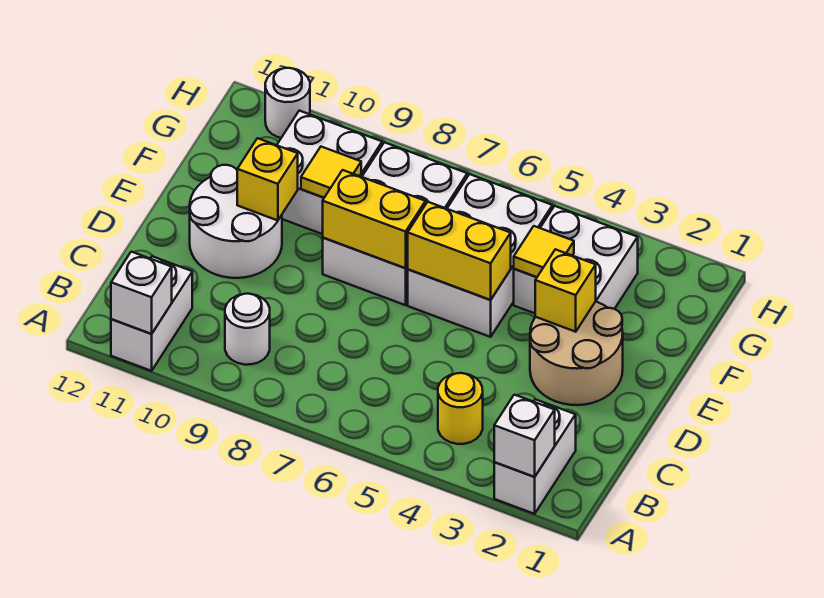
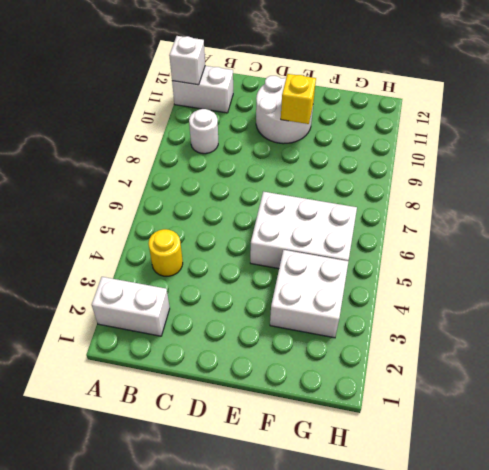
none -> tan round brick D2:E3 level 1
none -> white brick E7:G8 level 1
none -> white brick F9:G10 level 1

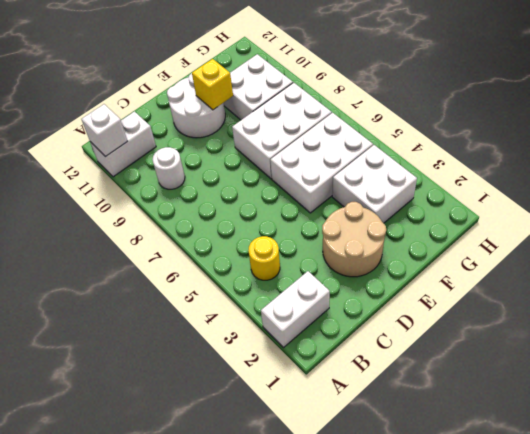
none -> white round brick H11 level 1
none -> white brick A2 level 2
none -> yellow brick E3 level 2

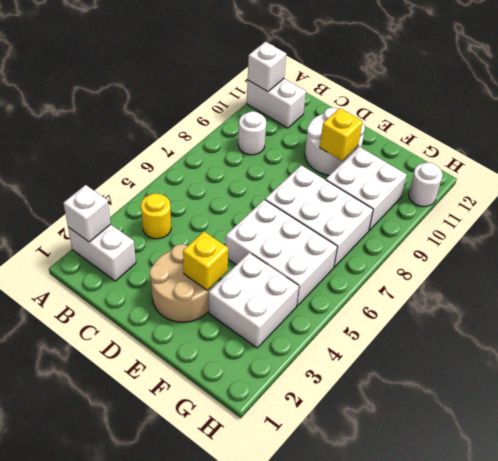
none -> yellow brick E5:E6 level 2
none -> yellow brick E7:E8 level 2
none -> yellow tile F4 level 2

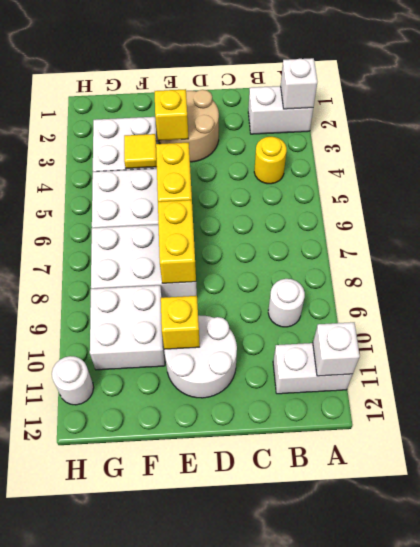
none -> yellow tile F9 level 2

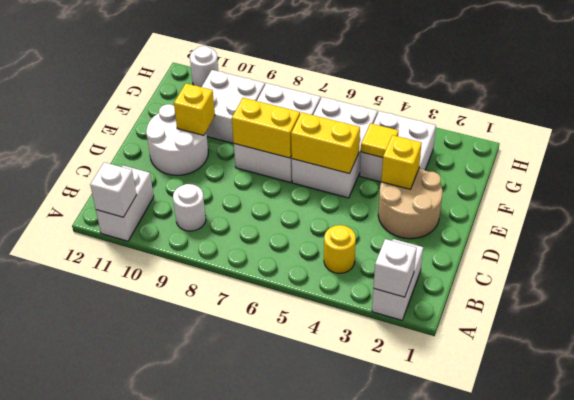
none -> yellow tile F9 level 2

